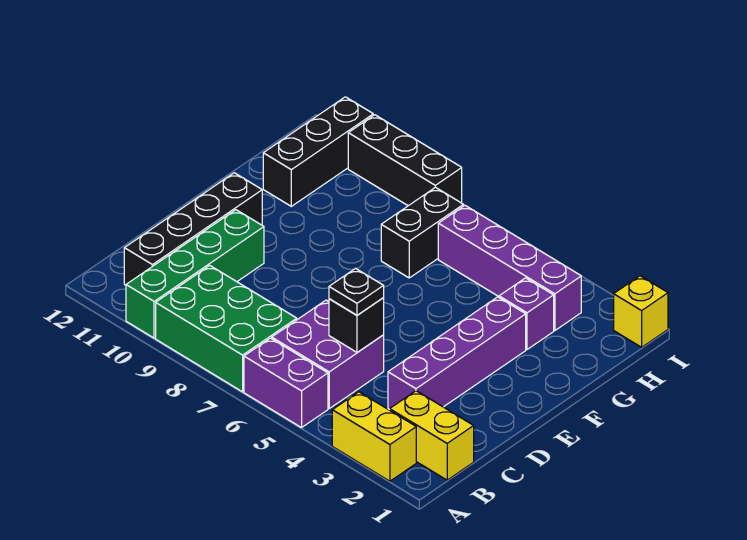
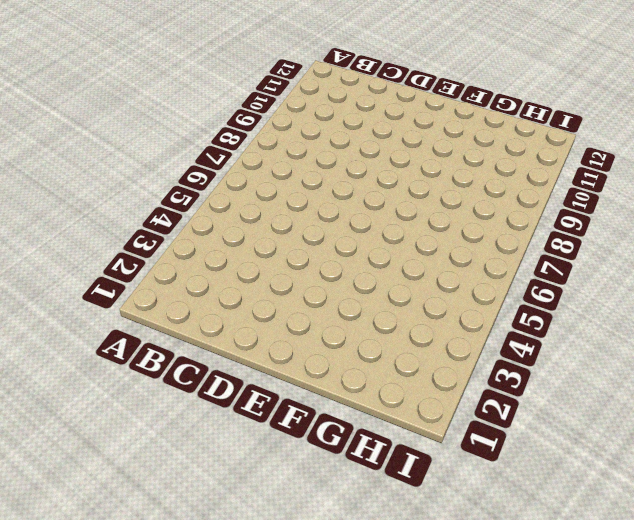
none -> yellow brick A2:A3 level 1
none -> purple brick A5:A6 level 1
none -> green brick A7:B9 level 1

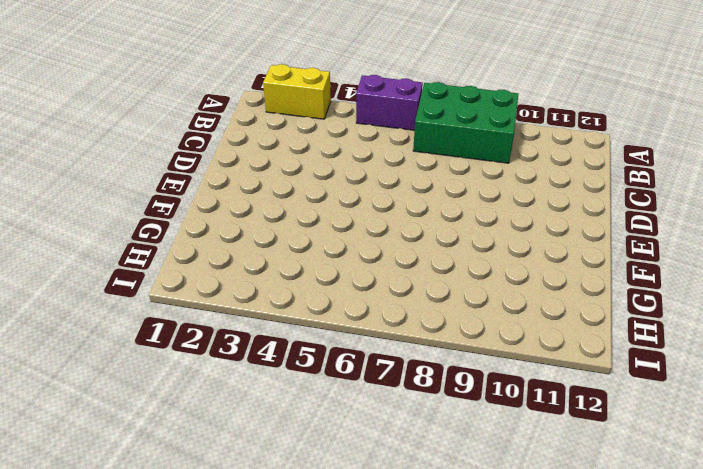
none -> green brick A10:D10 level 1
none -> yellow brick B1:B2 level 1
none -> purple brick B5:C6 level 1

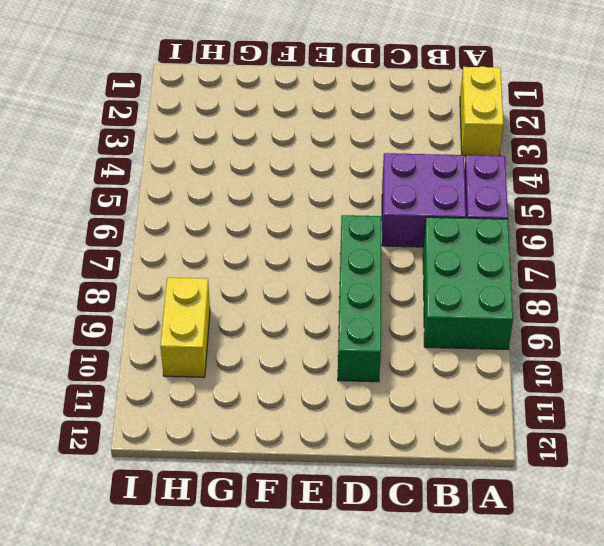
green brick D7:D10 level 1 -> green brick A10:D10 level 1
yellow brick H9:H10 level 1 -> yellow brick B1:B2 level 1
none -> black brick B11:E11 level 1
none -> purple brick C3:F3 level 1
none -> purple brick G3 level 1

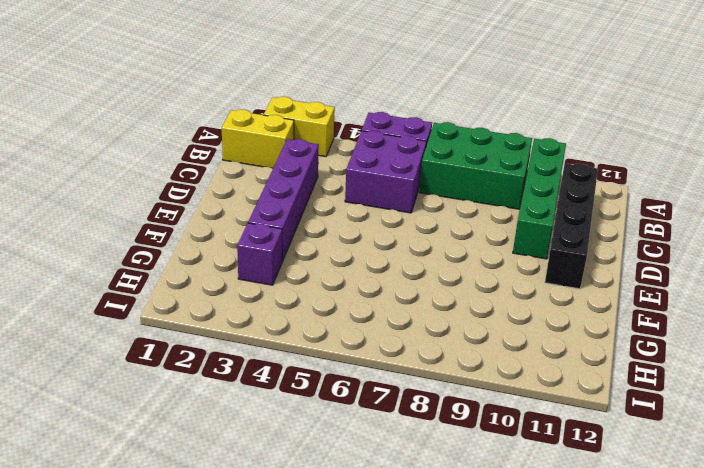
none -> black brick G7:H7 level 1
none -> black brick G11:I11 level 1
none -> purple brick H3:H6 level 1

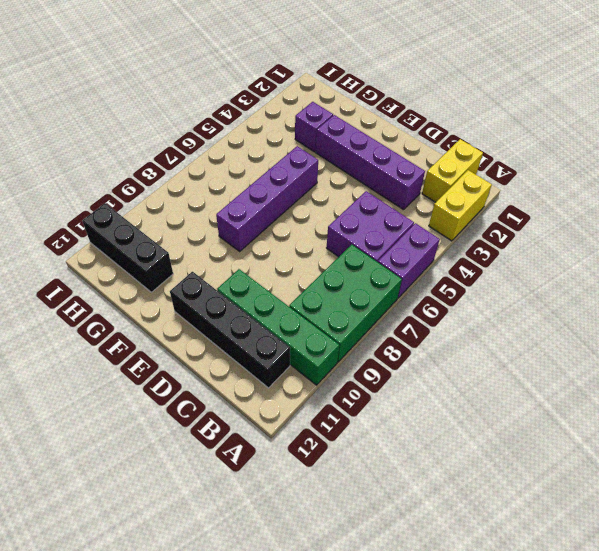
purple brick F5:F8 level 1 -> purple brick H3:H6 level 1
none -> black brick G7:H7 level 1
none -> yellow brick I1 level 1
none -> black brick I8:I10 level 1

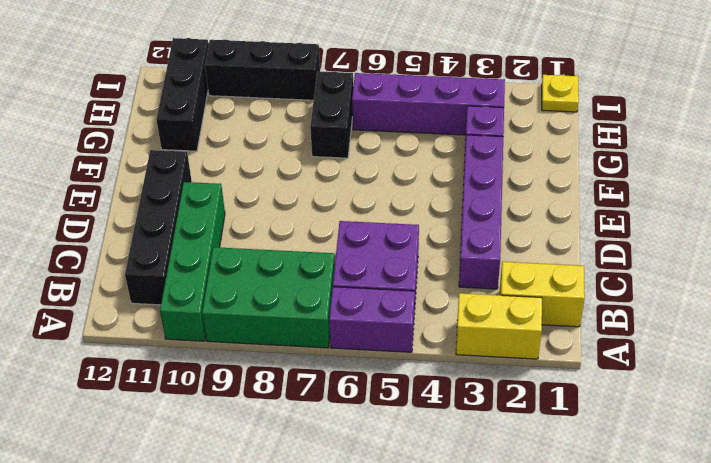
yellow plate I1 level 1 -> yellow brick I1 level 1
none -> black brick C5 level 2
none -> black plate C5 level 3

